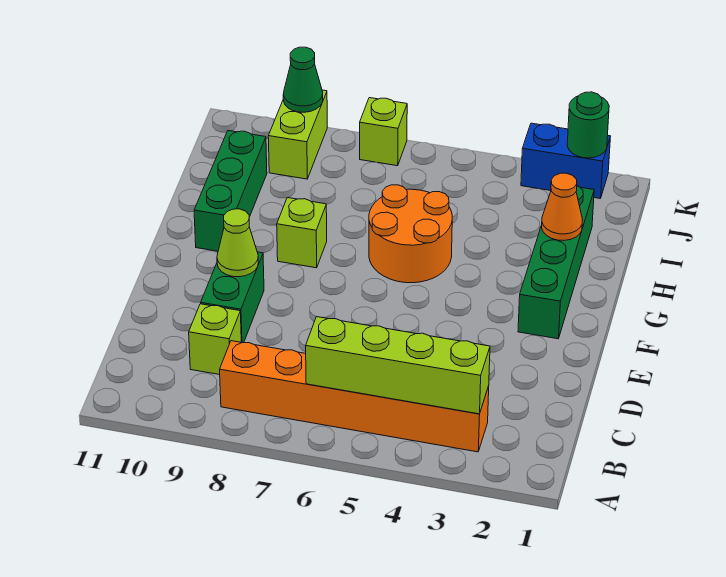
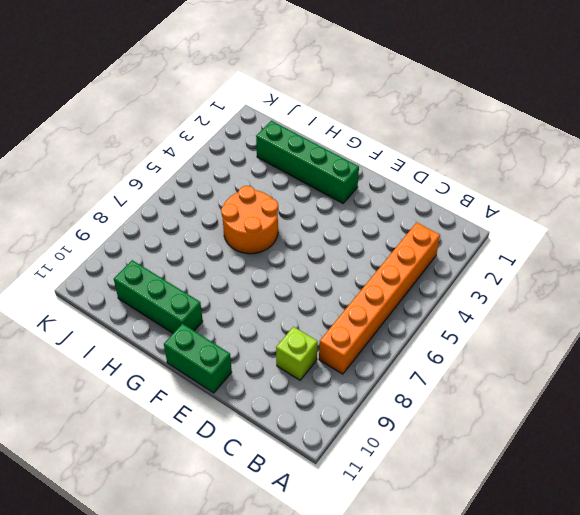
green brick E11:F11 level 1 -> green brick D9:E9 level 1
none -> lime brick G8 level 1
none -> lime brick J9:K9 level 1
none -> blue brick K2:K3 level 1

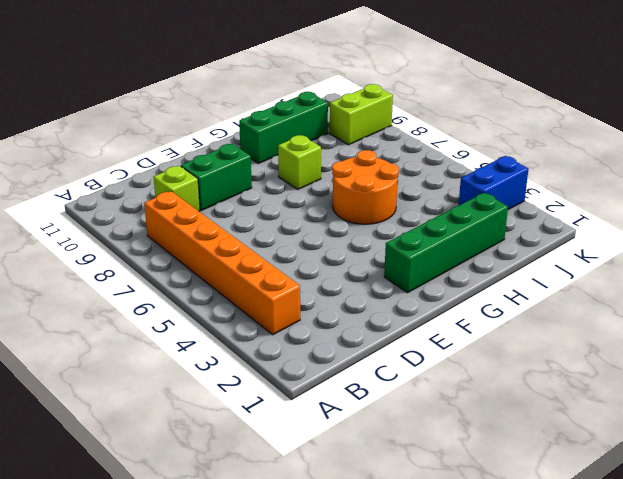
blue brick J3:K3 level 1 -> blue brick K2:K3 level 1
none -> lime brick K7 level 1
none -> lime brick B3:B6 level 2
none -> lime cone E9 level 2

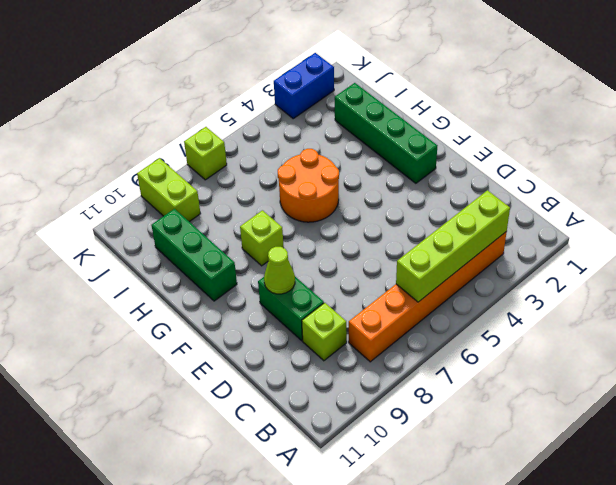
none -> orange cone H2 level 2
none -> green round brick K2 level 2
none -> green cone K9 level 2

